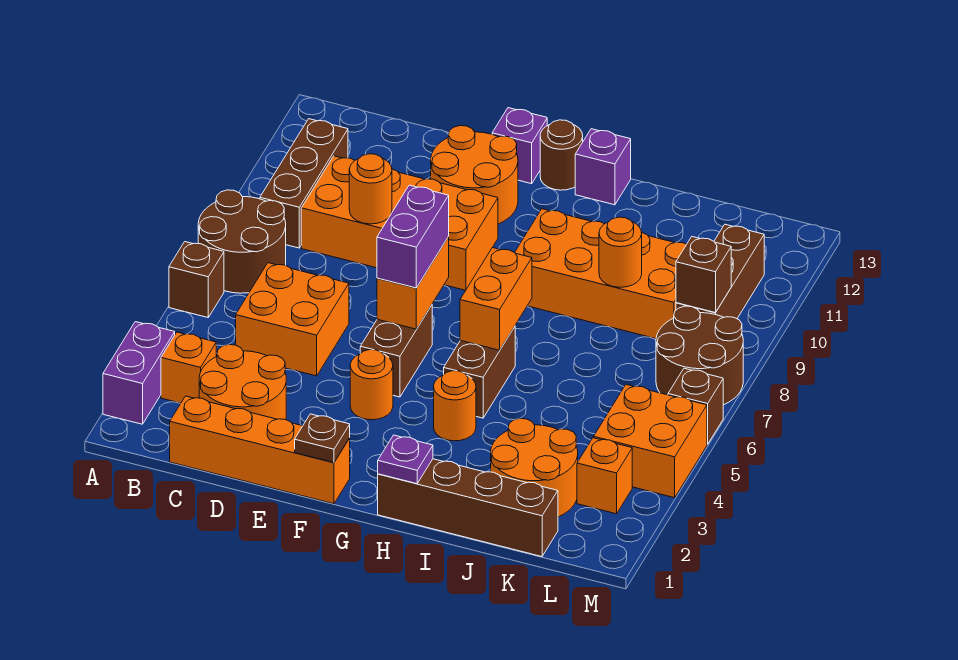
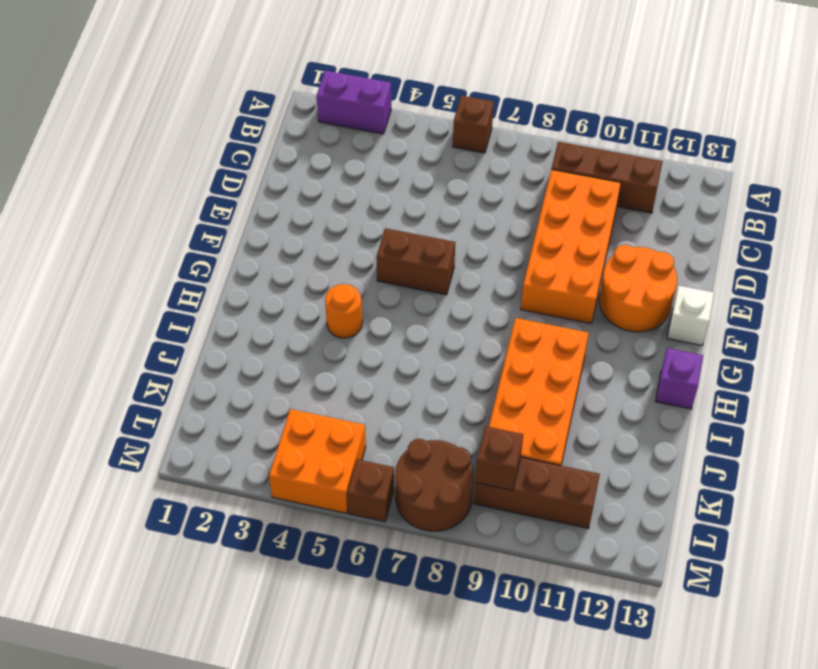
white brick F13 level 1 -> purple brick F13 level 1
none -> brown round brick A7:B8 level 1
none -> orange brick B3 level 1
none -> orange brick C1:F1 level 1
none -> orange round brick C2:D3 level 1

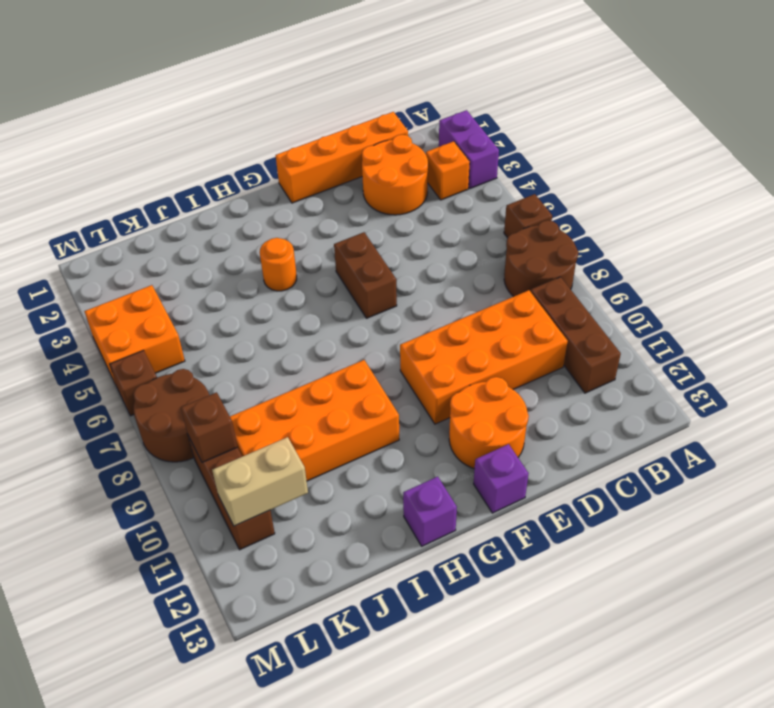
tan brick K11:L11 level 2 -> none
none -> orange brick C5:D6 level 1
none -> orange round brick F4 level 1
none -> brown round brick G13 level 1
none -> brown brick H1:K1 level 1

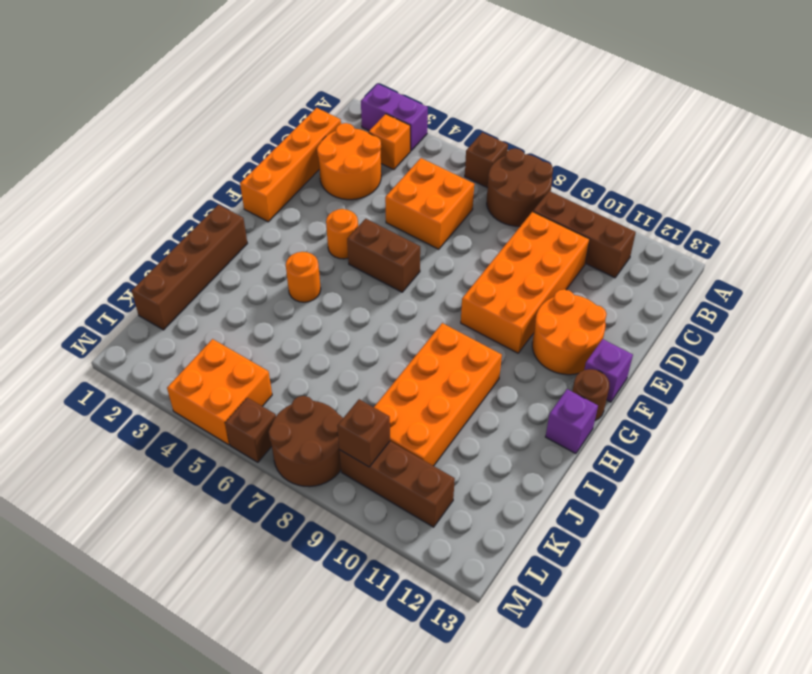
none -> brown brick H5:H6 level 1
none -> orange round brick J2:K3 level 1
none -> orange brick L3 level 1
none -> orange round brick D9 level 2

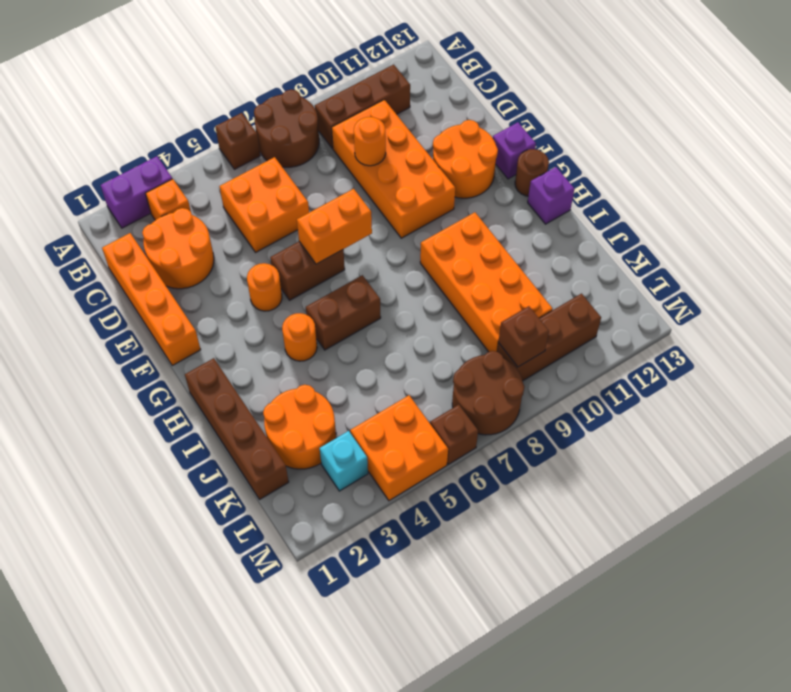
cyan brick L3 level 1 -> orange brick L3 level 1
none -> brown plate F1 level 2
none -> purple plate H1 level 2
none -> orange brick H6:H7 level 2
none -> orange round brick J9 level 2

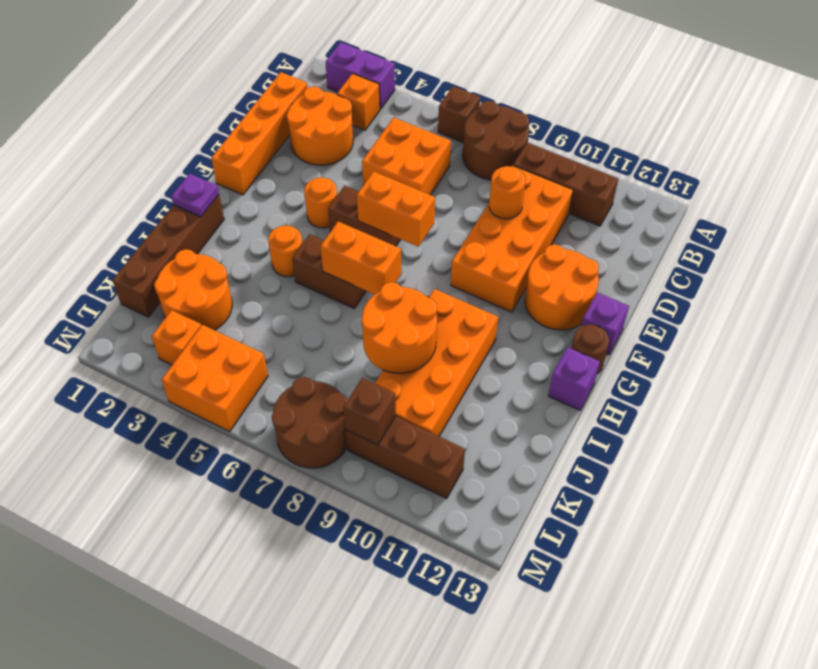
orange round brick I8:J9 level 2 -> orange round brick J9 level 2
none -> brown brick M6 level 1
none -> brown plate F1 level 2
none -> purple brick F6:F7 level 3

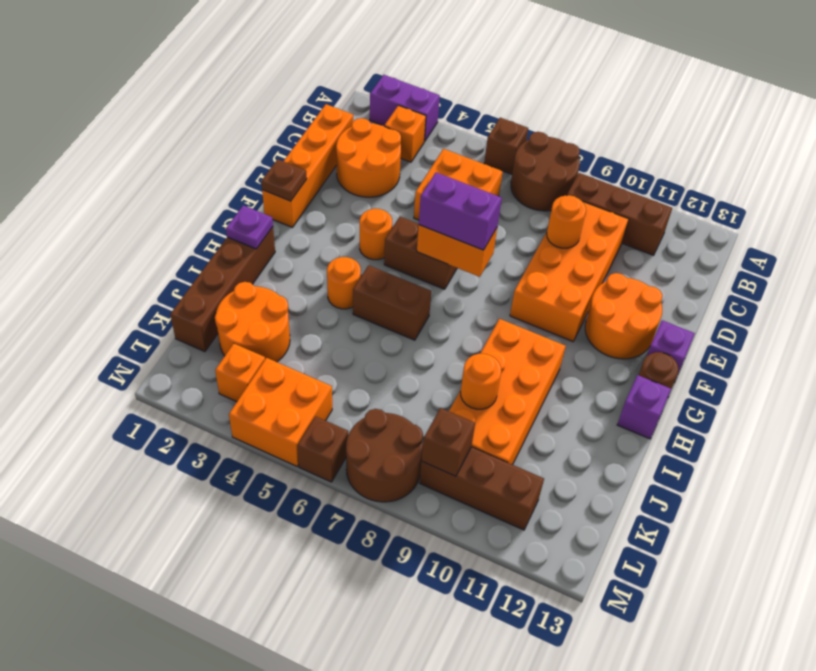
none -> orange brick H6:H7 level 2

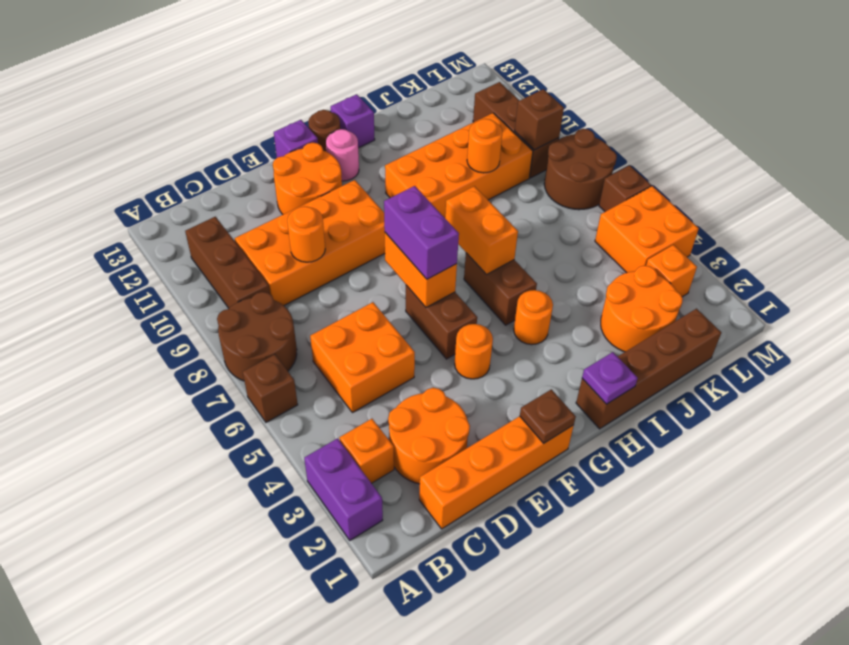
pink round brick G12 level 1 -> none

